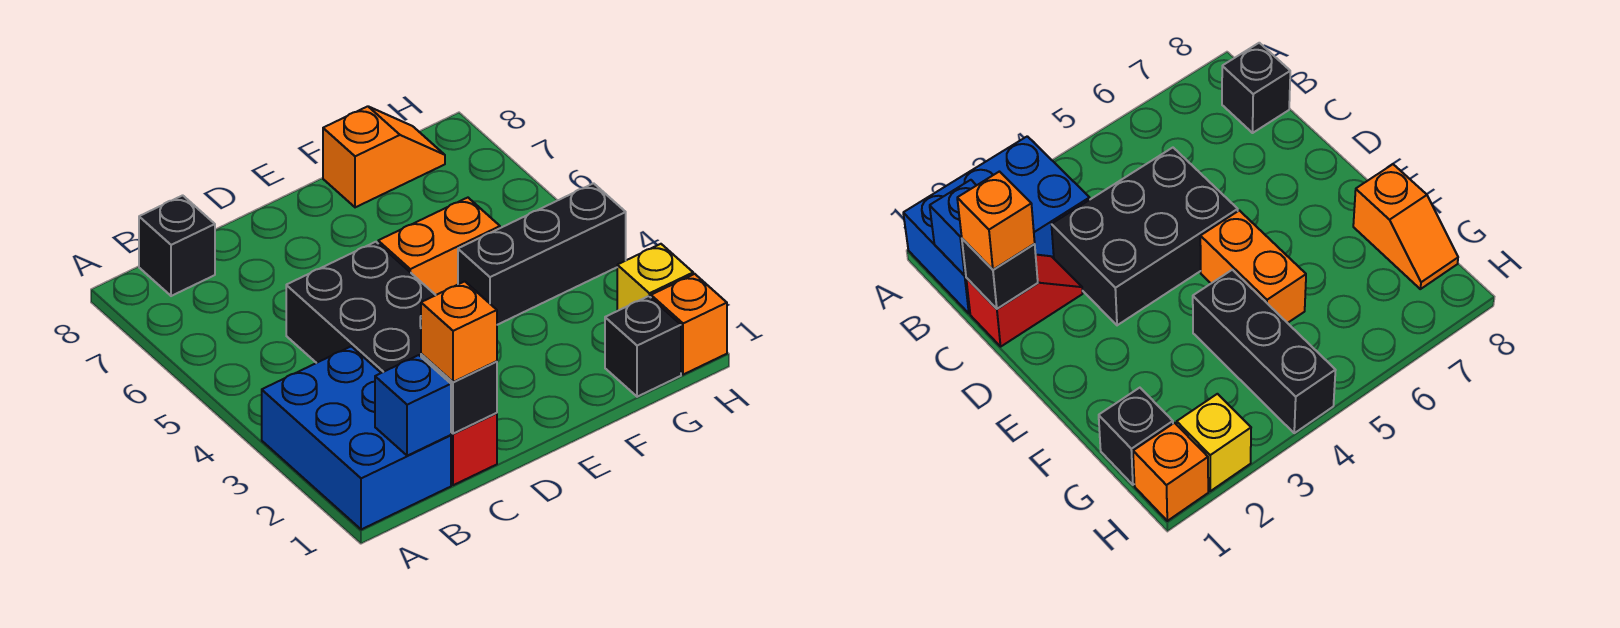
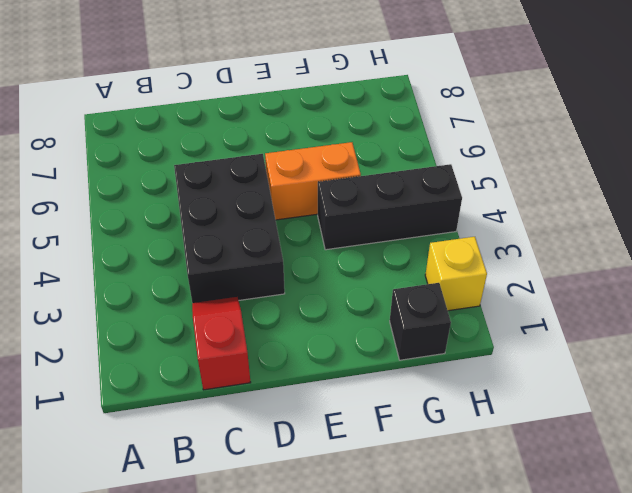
none -> blue brick A1:B3 level 1
none -> black brick B8 level 1
none -> orange slope F8:G8 level 1 top F

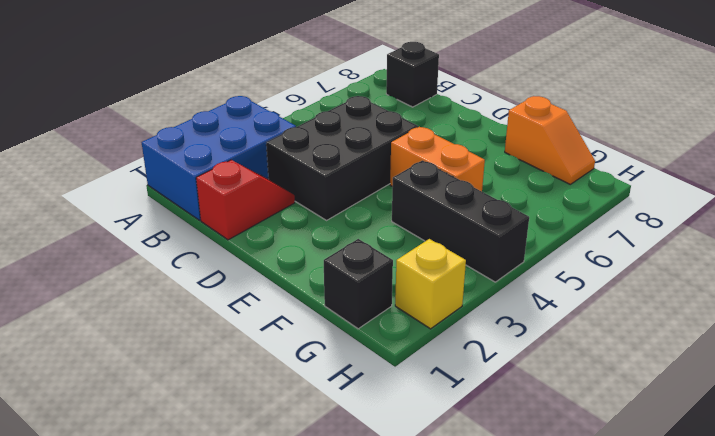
none -> orange brick H1 level 1
none -> blue brick B1 level 2
none -> black brick C1 level 2

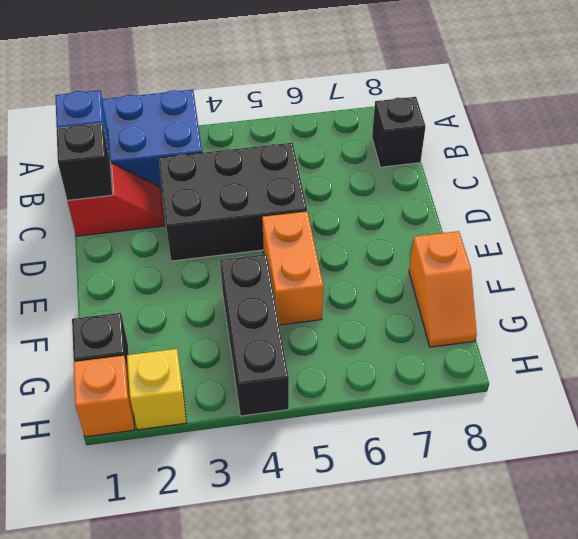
none -> orange brick C1 level 3

